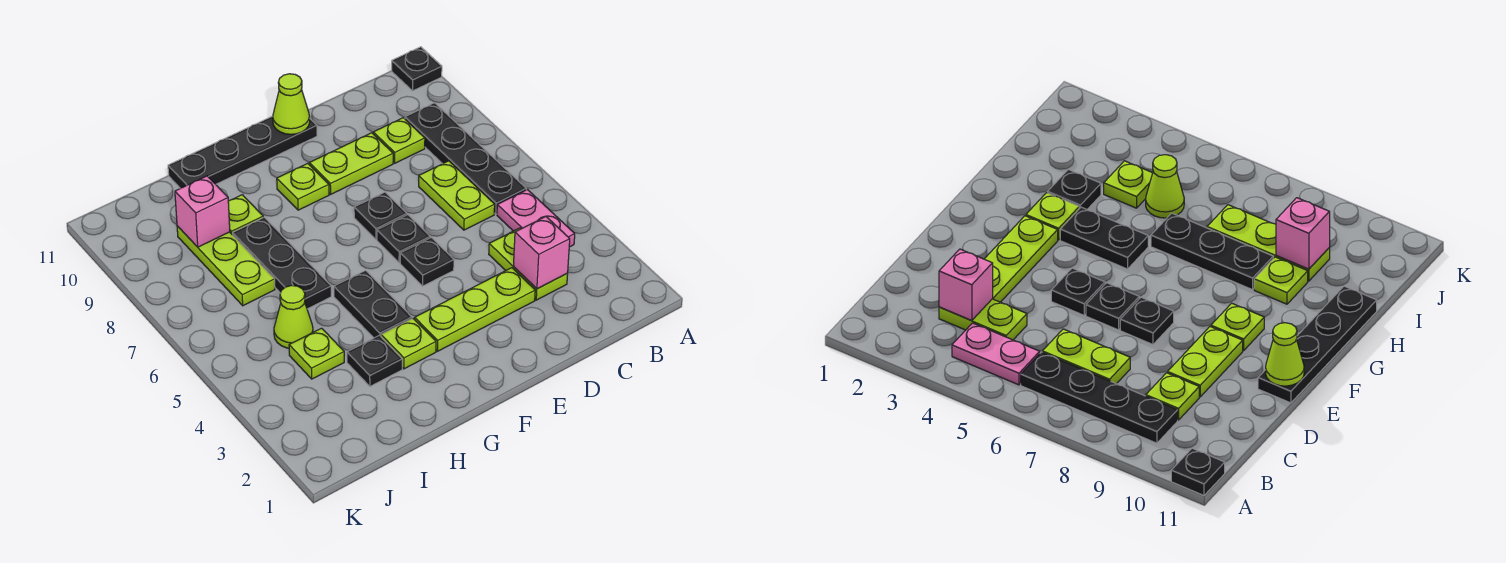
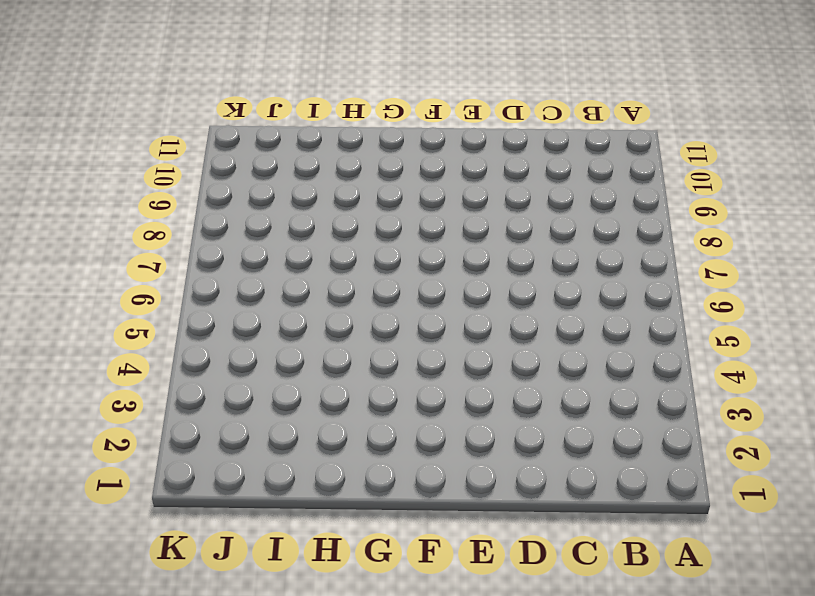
none -> black plate A11 level 1
none -> pink plate B4:B5 level 1
none -> black plate B6:B9 level 1

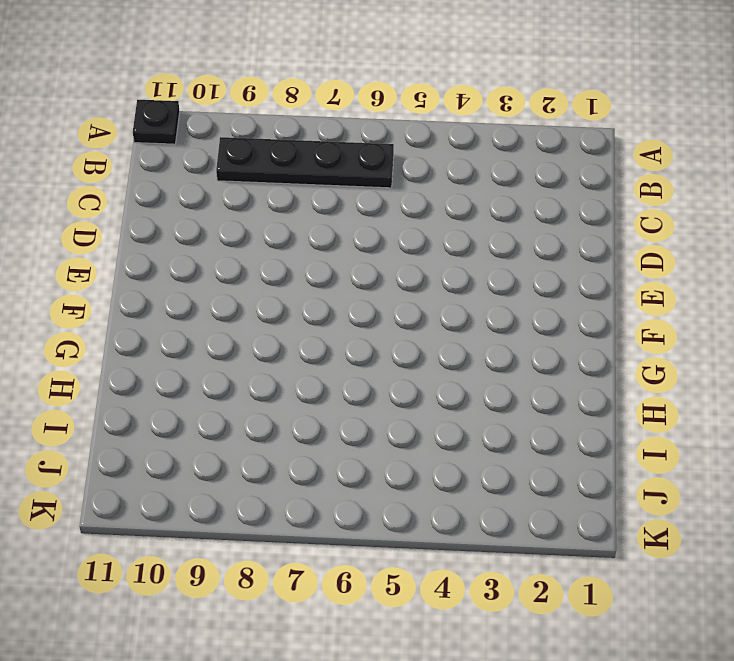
none -> pink plate B4:B5 level 1
none -> lime plate C3:C4 level 1
none -> lime plate C6:C7 level 1

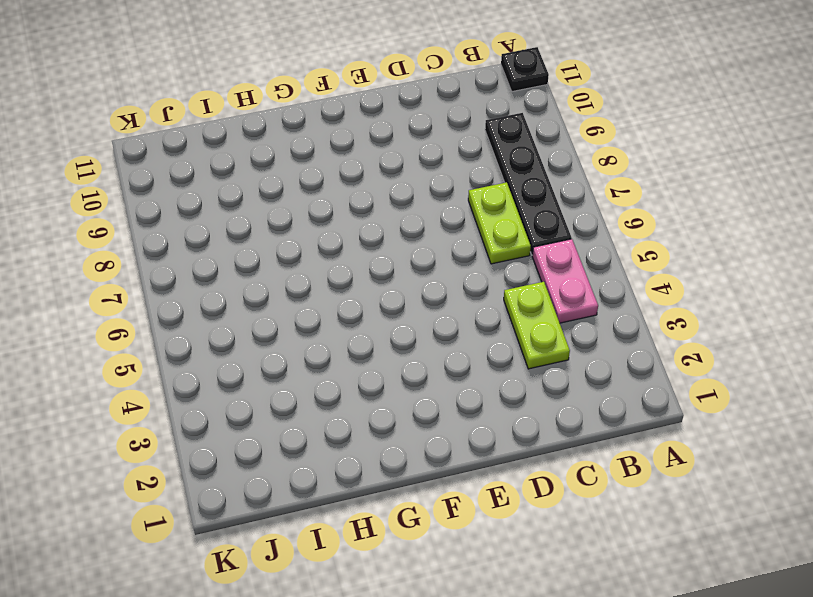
none -> lime plate C9 level 1
none -> lime plate D3:F3 level 1
none -> lime plate D9:E9 level 1

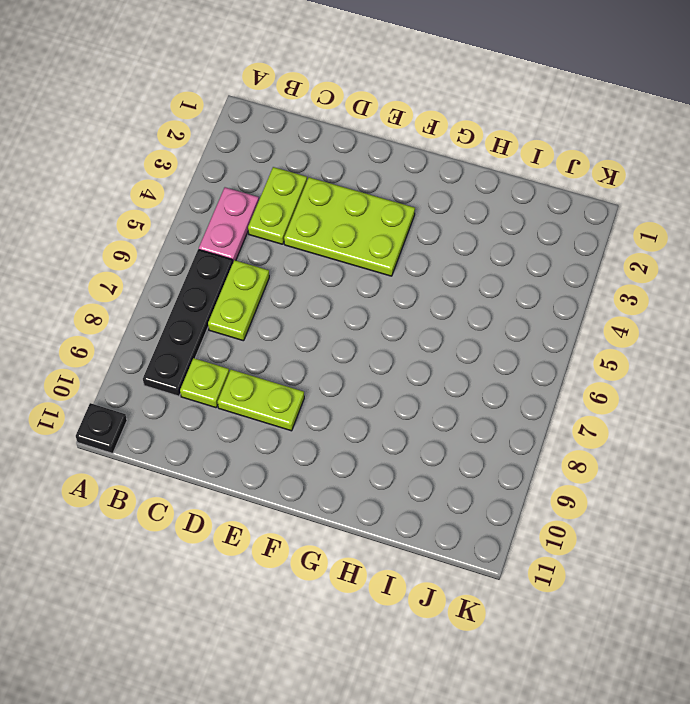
lime plate D3:F4 level 1 -> lime plate D3:F3 level 1
none -> black plate E5 level 1
none -> black plate E6 level 1
none -> black plate E7 level 1

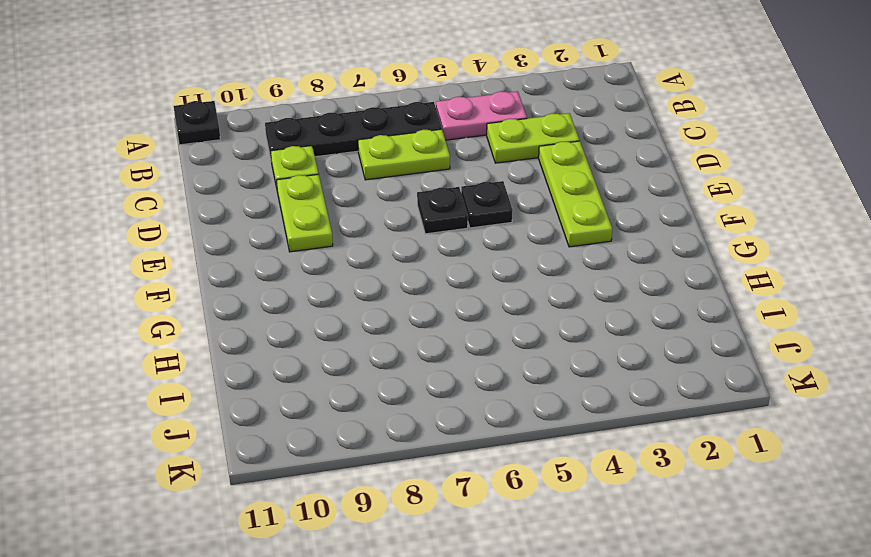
none -> black plate E7 level 1
none -> black plate E11:H11 level 1
none -> lime plate F9 level 1

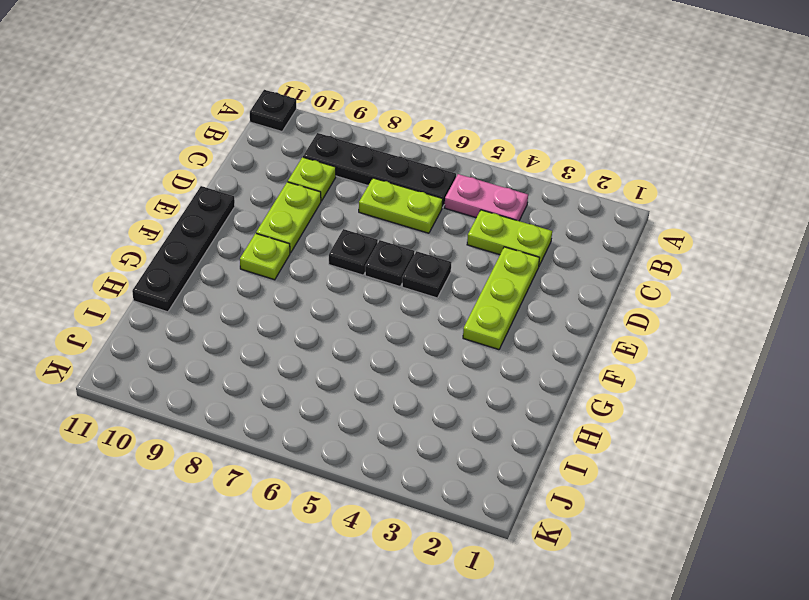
none -> lime plate G3 level 1
none -> black plate G4:G5 level 1
none -> black plate H3 level 1

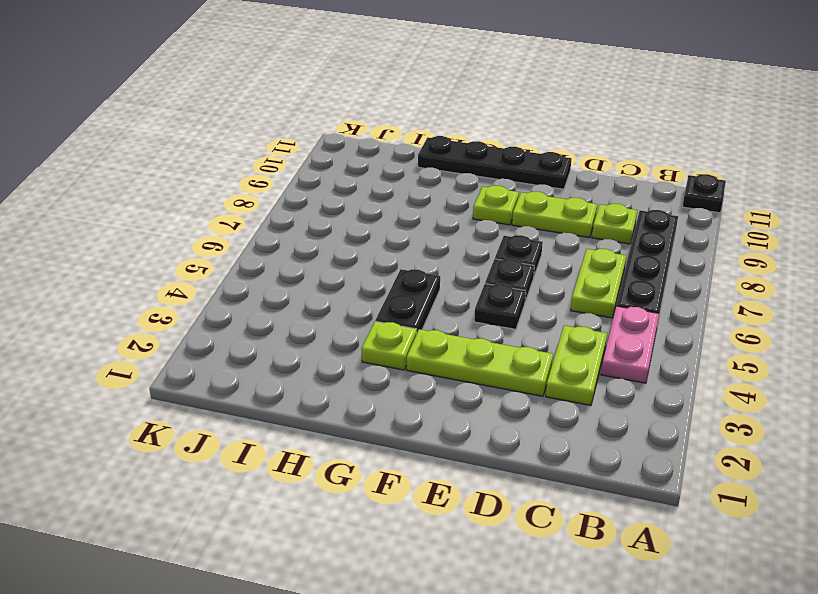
none -> black plate H3 level 1
none -> black plate H6:H8 level 1
none -> lime plate H9 level 1

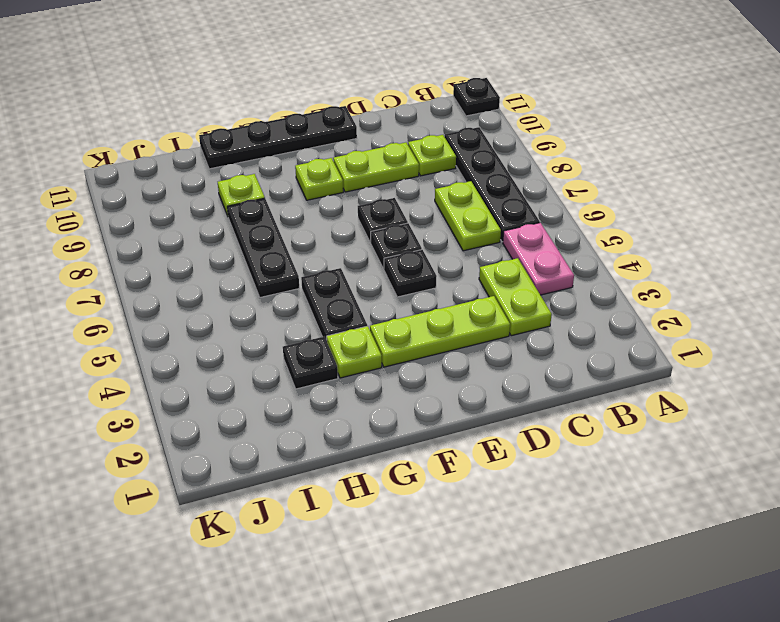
none -> lime plate I4 level 1
none -> lime cone I5 level 1
none -> lime plate I7:I9 level 1

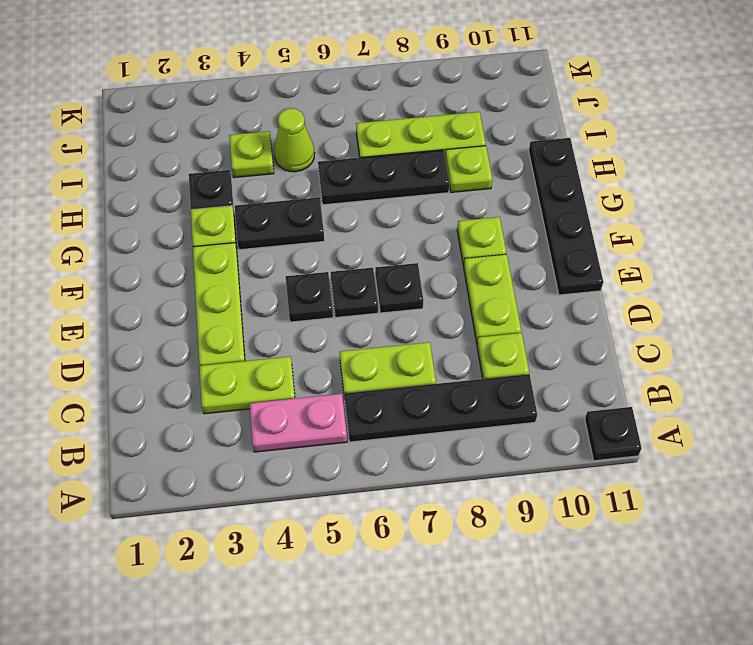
none -> pink brick C3 level 2
none -> lime cone E11 level 2
none -> pink brick I9 level 2

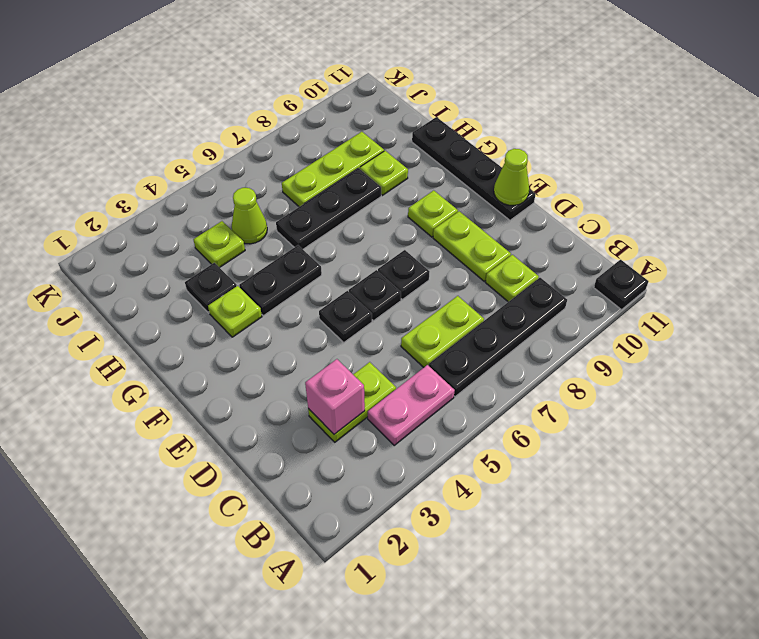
none -> lime plate D3:F3 level 1
none -> pink brick I9 level 2

